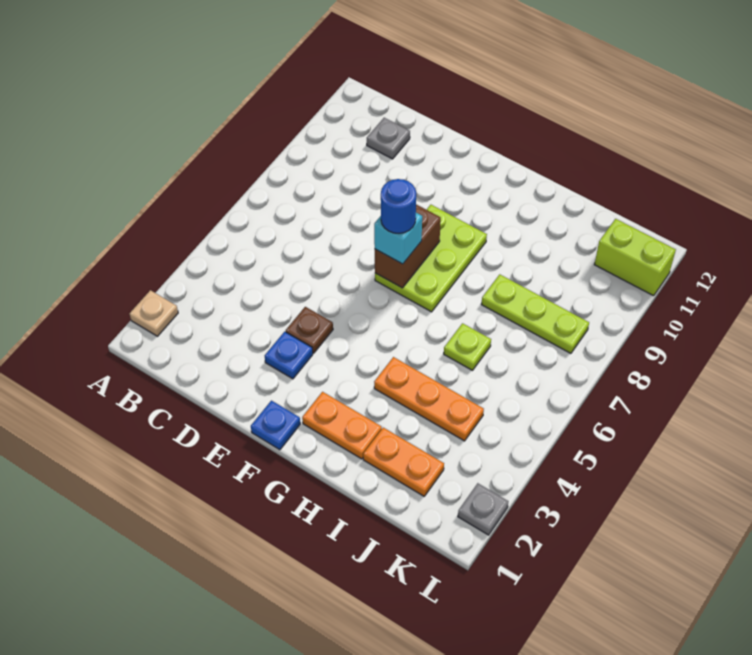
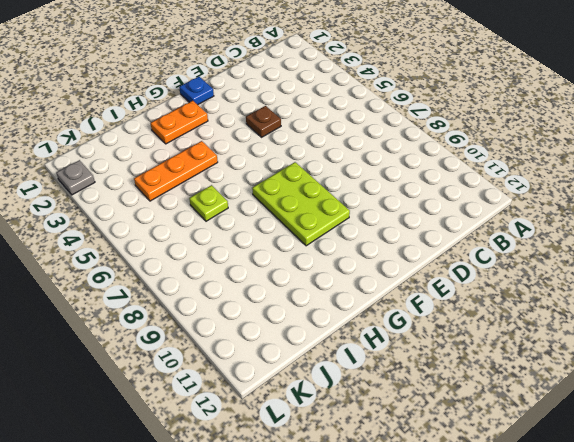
none -> tan plate A2 level 1
none -> grey plate C11 level 1
none -> blue plate E3 level 1

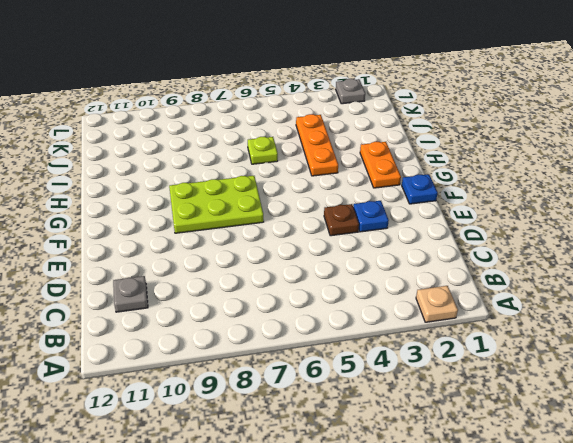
none -> orange plate I2:J2 level 1
none -> lime plate I8:K8 level 1
none -> lime brick K11:L11 level 1

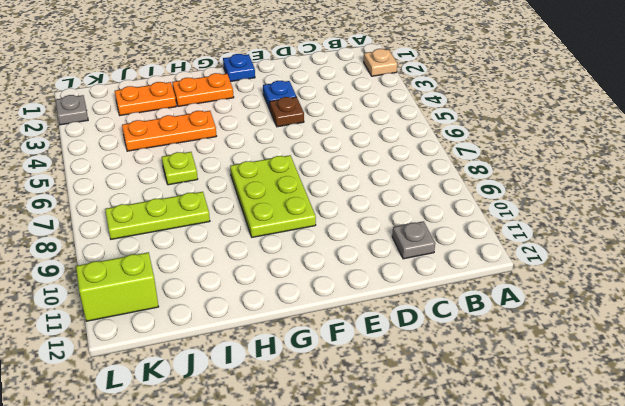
none -> brown brick F7:F8 level 2
none -> cyan brick F7 level 3
none -> blue round brick F7 level 4

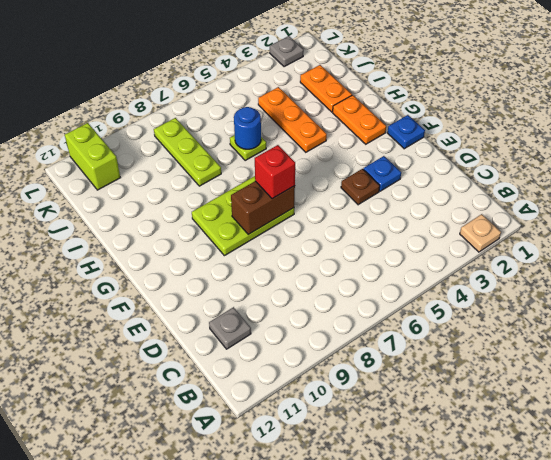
red brick F7 level 3 -> cyan brick F7 level 3
blue round brick I6 level 2 -> blue round brick F7 level 4

